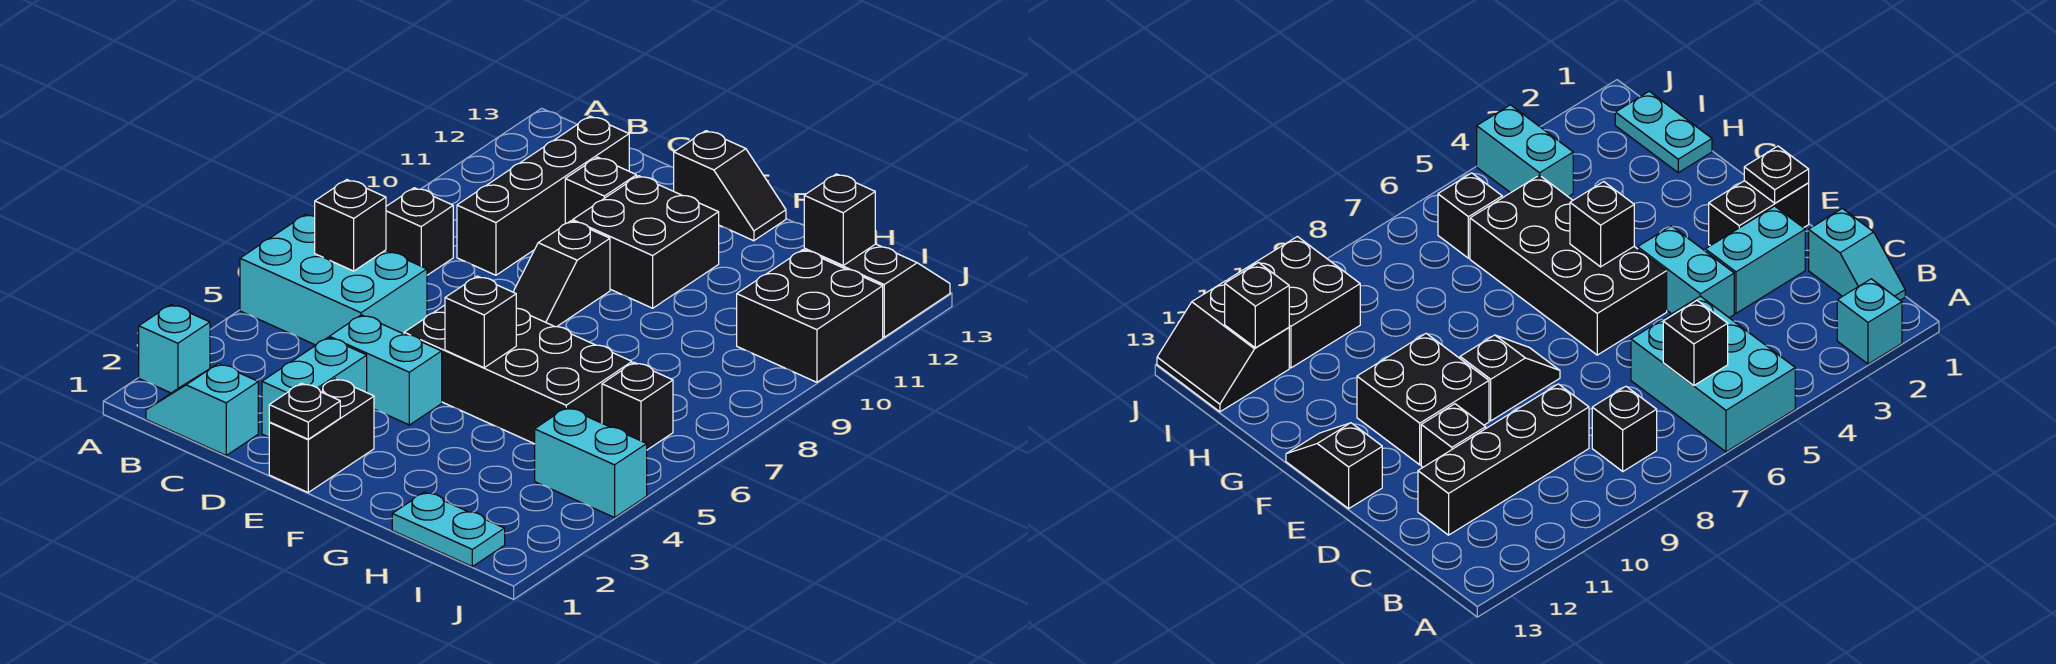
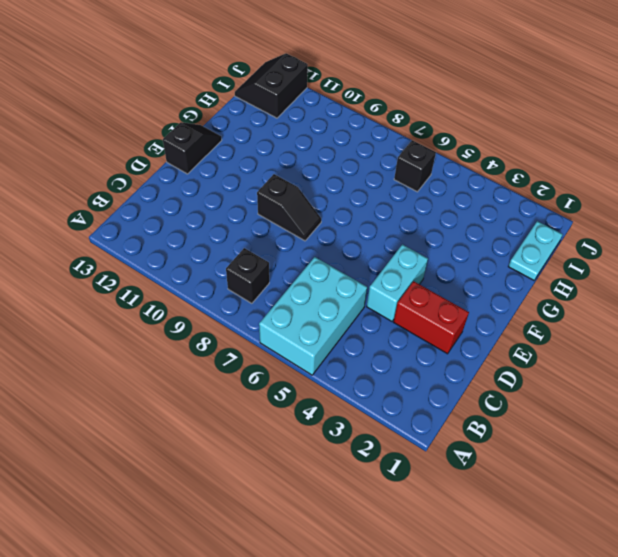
red brick D2:D3 level 1 -> cyan brick D2:D3 level 1
none -> cyan brick A2 level 1
none -> cyan slope B1:C1 level 1 top C
none -> black brick C9:C12 level 1

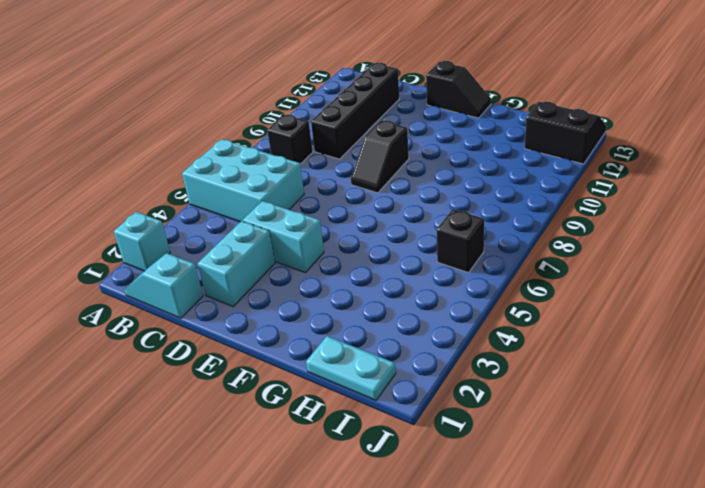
none -> black brick D11 level 1
none -> black brick E1:E2 level 1
none -> black brick E5:H6 level 1

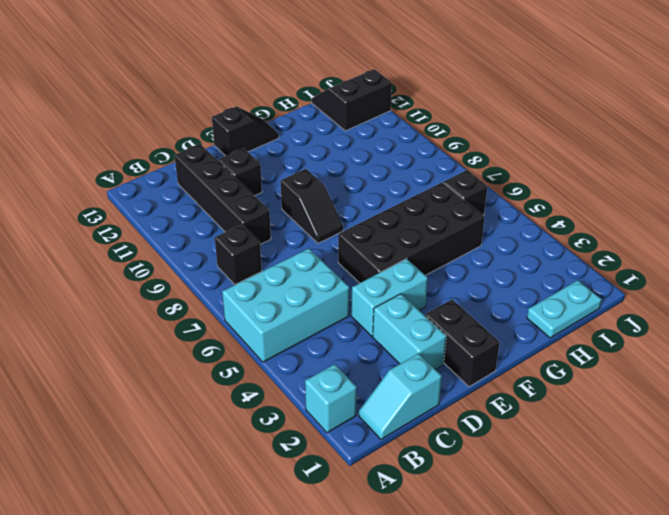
none -> black brick E10:F11 level 1
none -> cyan brick I4:J4 level 1
none -> black brick I10:J11 level 1

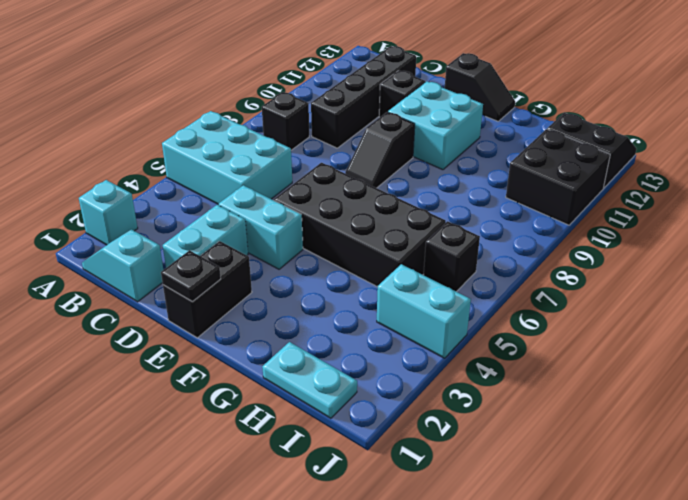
cyan brick E10:F11 level 1 -> black brick E10:F11 level 1
none -> black brick B6 level 2
none -> black brick F5 level 2
none -> black brick I12 level 2

